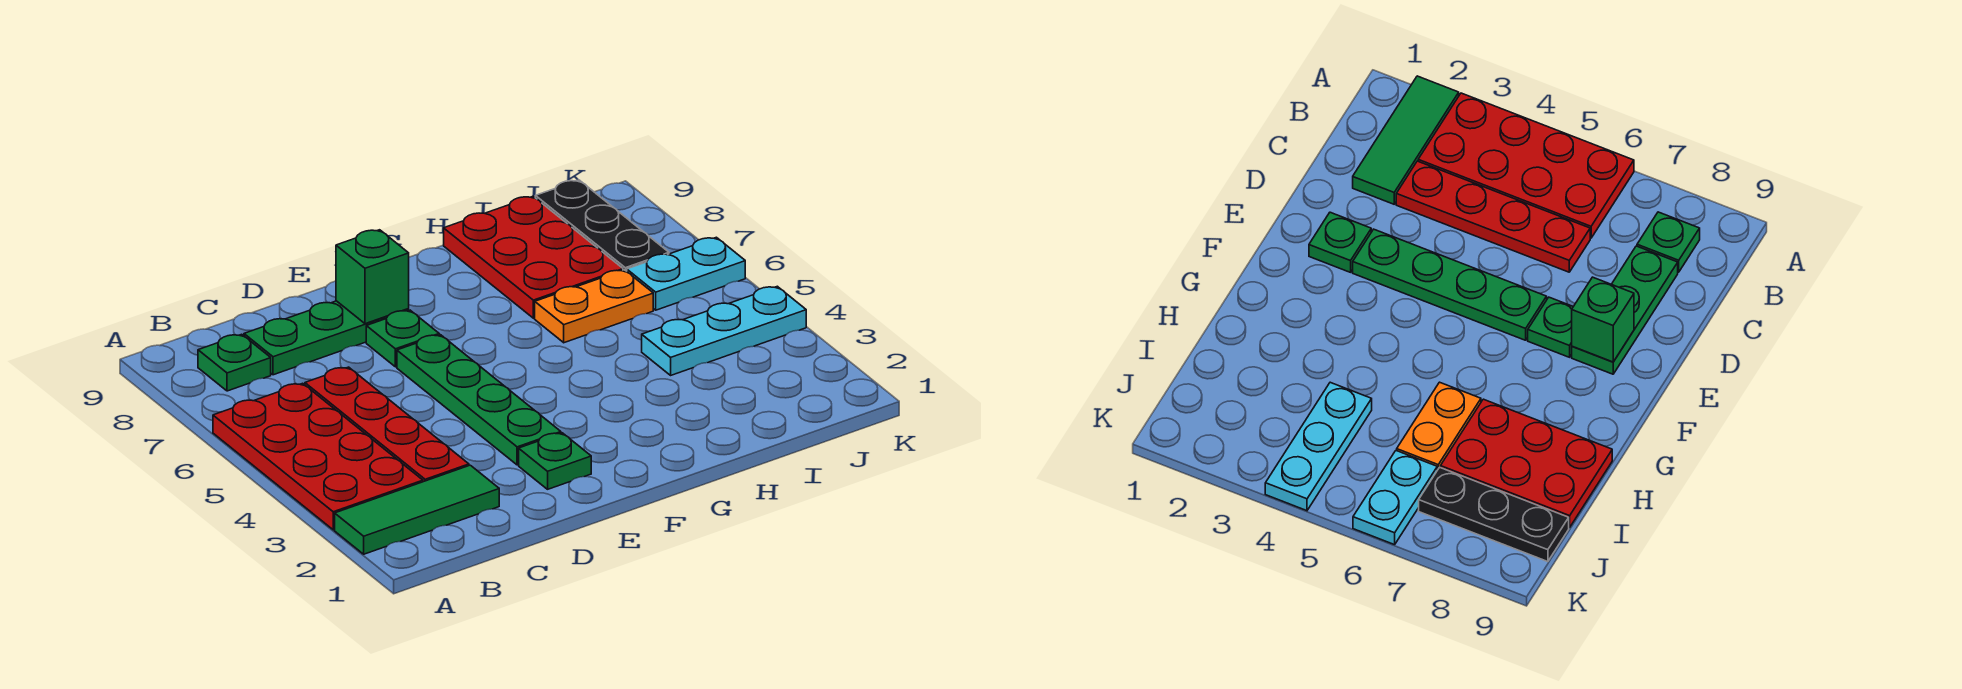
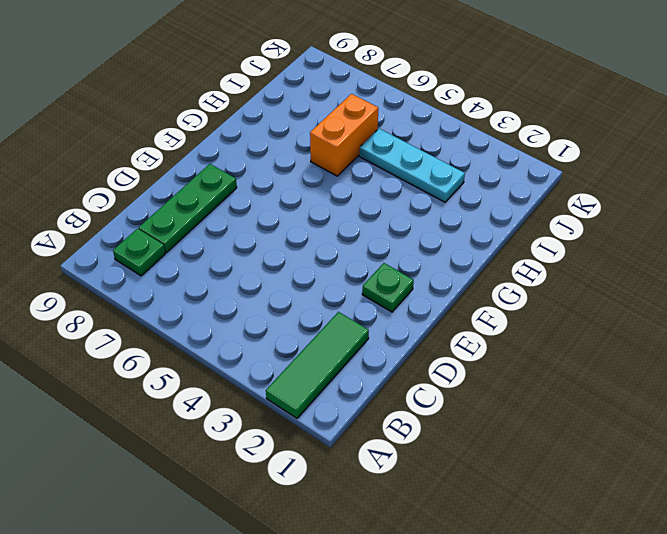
orange brick H6:I6 level 1 -> orange plate H6:I6 level 1
cyan plate I3:I5 level 1 -> cyan plate I4:K4 level 1
none -> red plate A3:B6 level 1
none -> red plate C3:C6 level 1
none -> green plate E3:E6 level 1

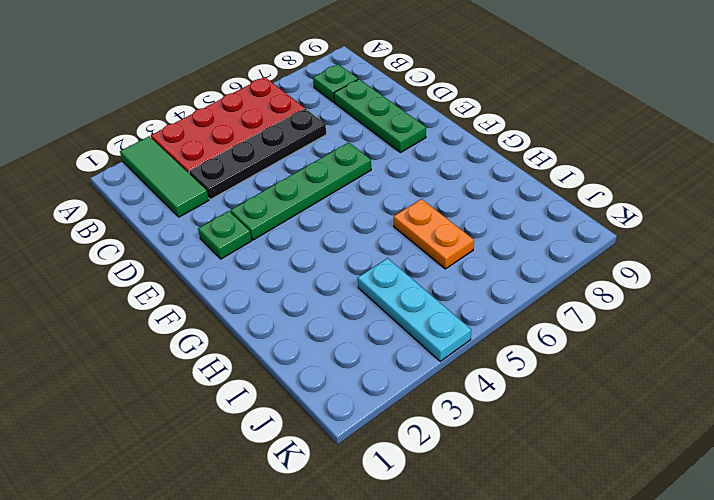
black plate C3:C6 level 1 -> red plate C3:C6 level 1
none -> green plate E7 level 1
none -> red plate H7:I9 level 1
none -> cyan plate J6:K6 level 1

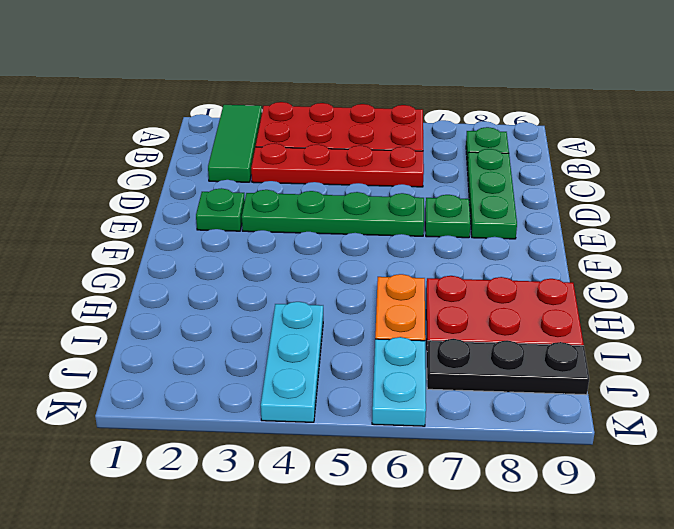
none -> green brick E8 level 2

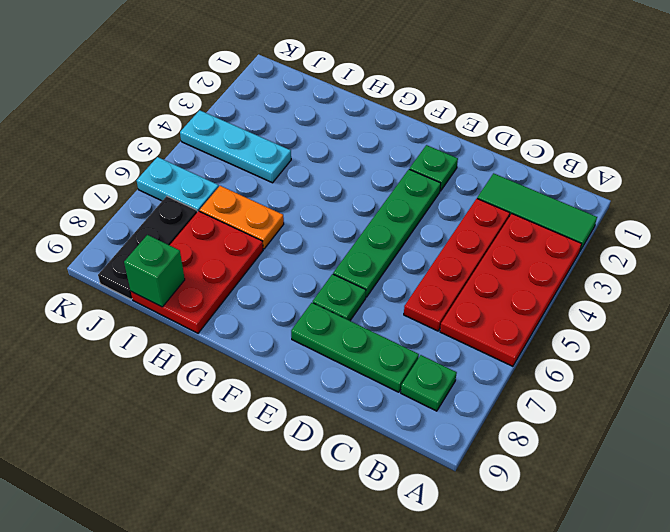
green brick I9 level 2 -> green brick E8 level 2

